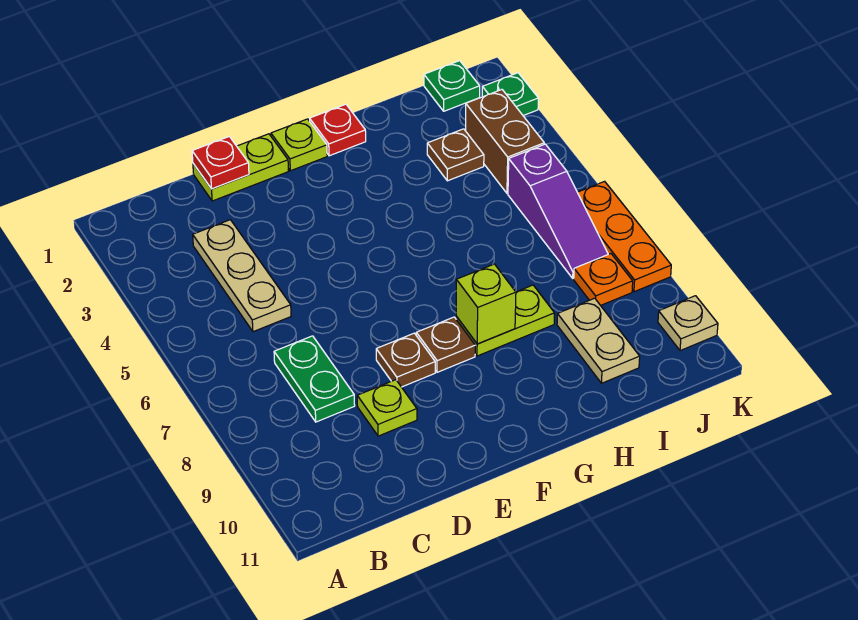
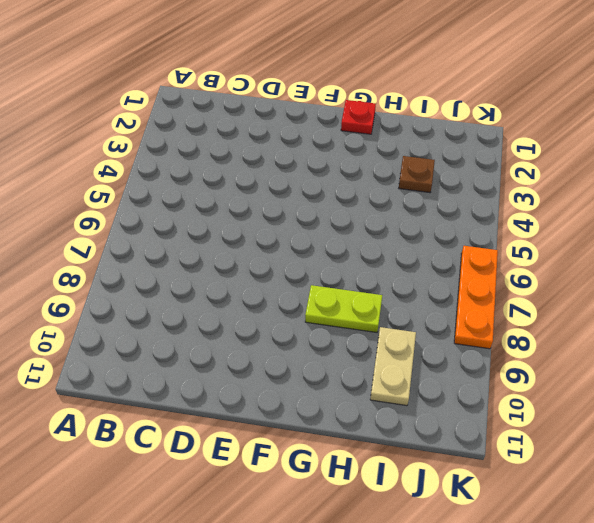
none -> tan plate C3:C5 level 1
none -> green plate C7:C8 level 1
none -> lime plate D1:E1 level 1

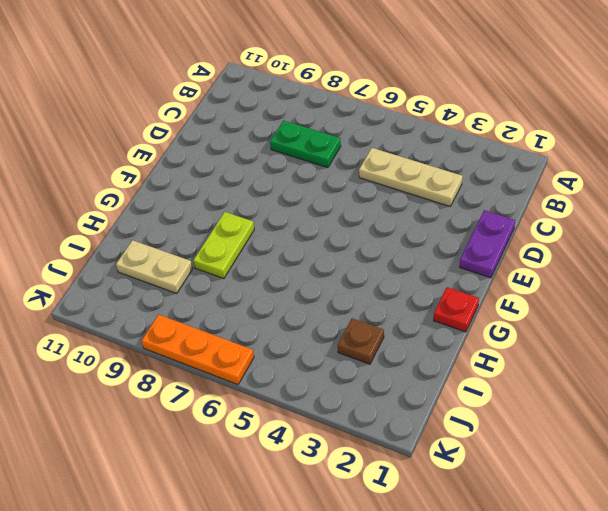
purple plate D1:E1 level 1 -> lime plate D1:E1 level 1
none -> lime plate D9 level 1
none -> brown plate E8 level 1
none -> lime plate F1 level 1

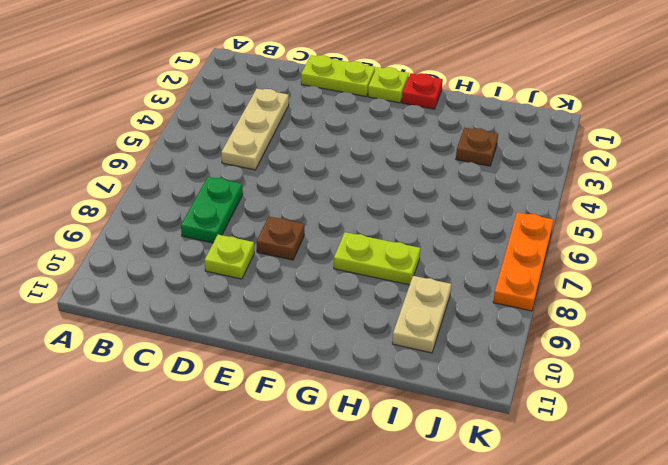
none -> brown plate F8 level 1
none -> green plate J1 level 1
none -> brown brick J3:J4 level 1

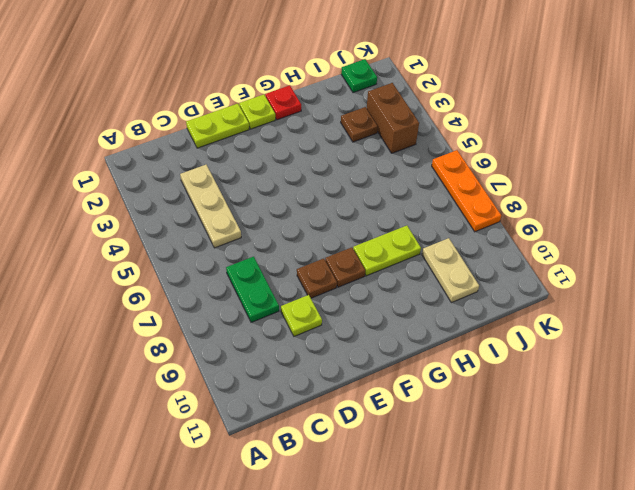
none -> purple slope J5:J7 level 1 top 5
none -> orange plate J8 level 1
none -> green plate K2 level 1

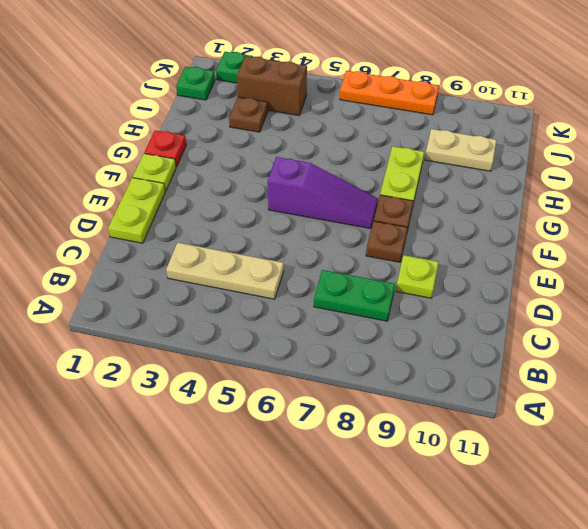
purple slope F5:F7 level 1 top 5 -> purple slope J5:J7 level 1 top 5
none -> orange plate J8 level 1
none -> tan plate K10 level 1
none -> red plate D1 level 2

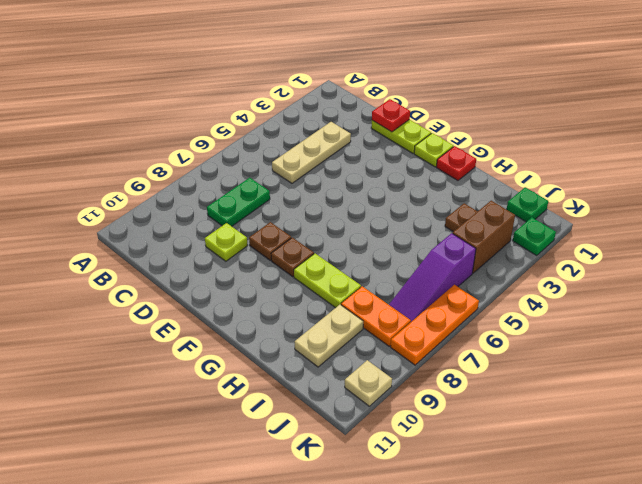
orange plate I8:J8 level 1 -> orange plate J8 level 1
none -> lime brick G8 level 2

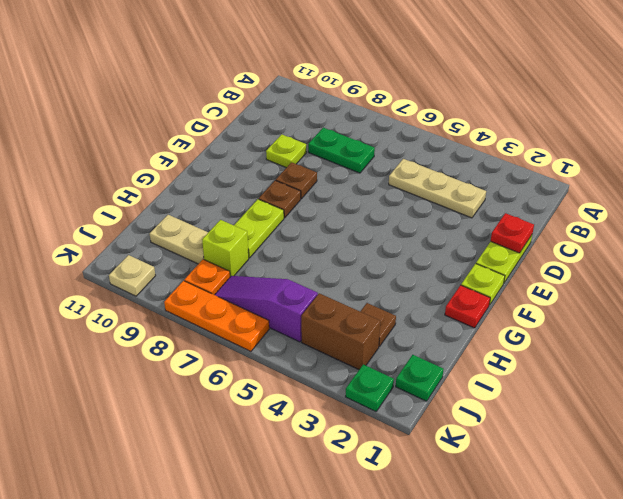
lime brick I8 level 1 -> lime brick G8 level 2

